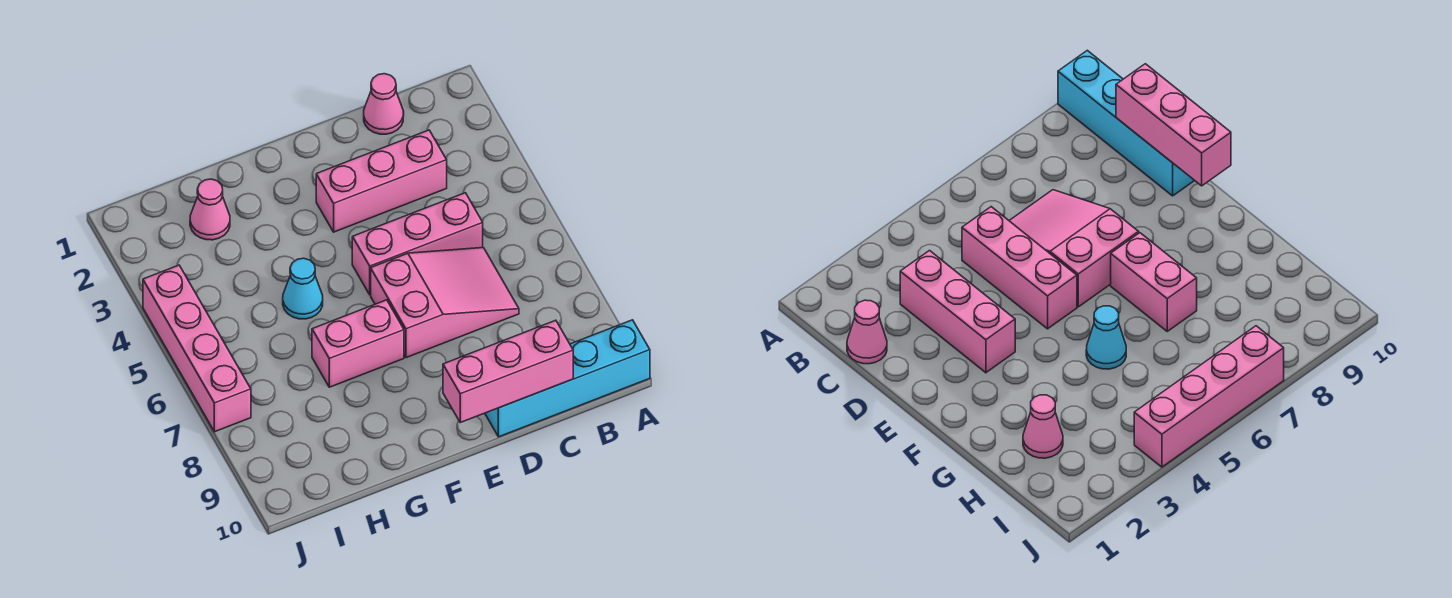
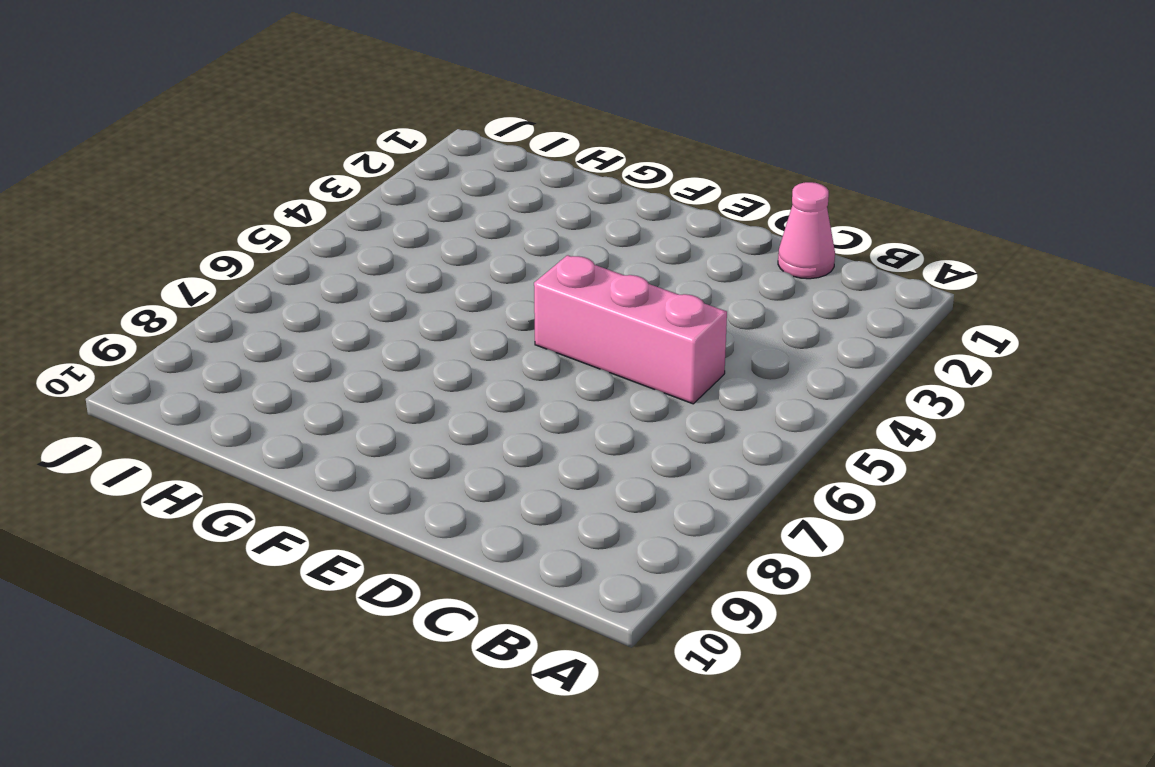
none -> cyan brick A10:D10 level 1
none -> pink brick C3:E3 level 1

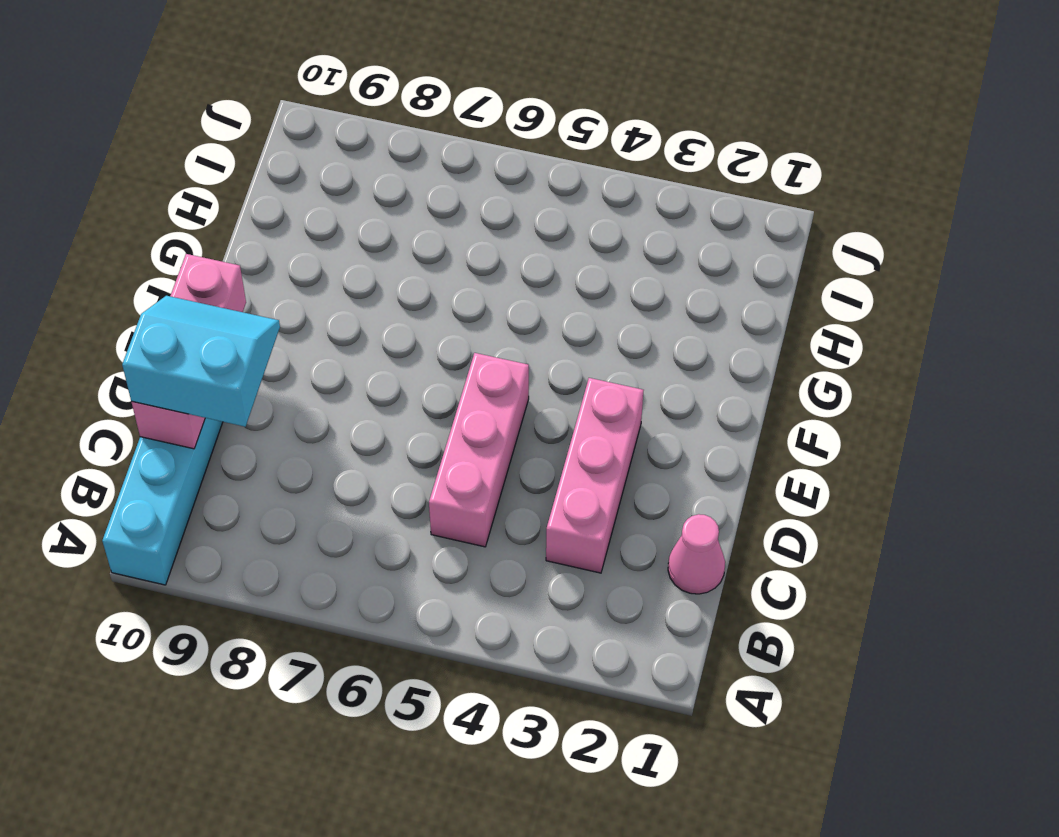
cyan slope C9:D10 level 3 top C -> none
none -> pink slope C6:E7 level 1 top E
none -> pink brick F7:G7 level 1

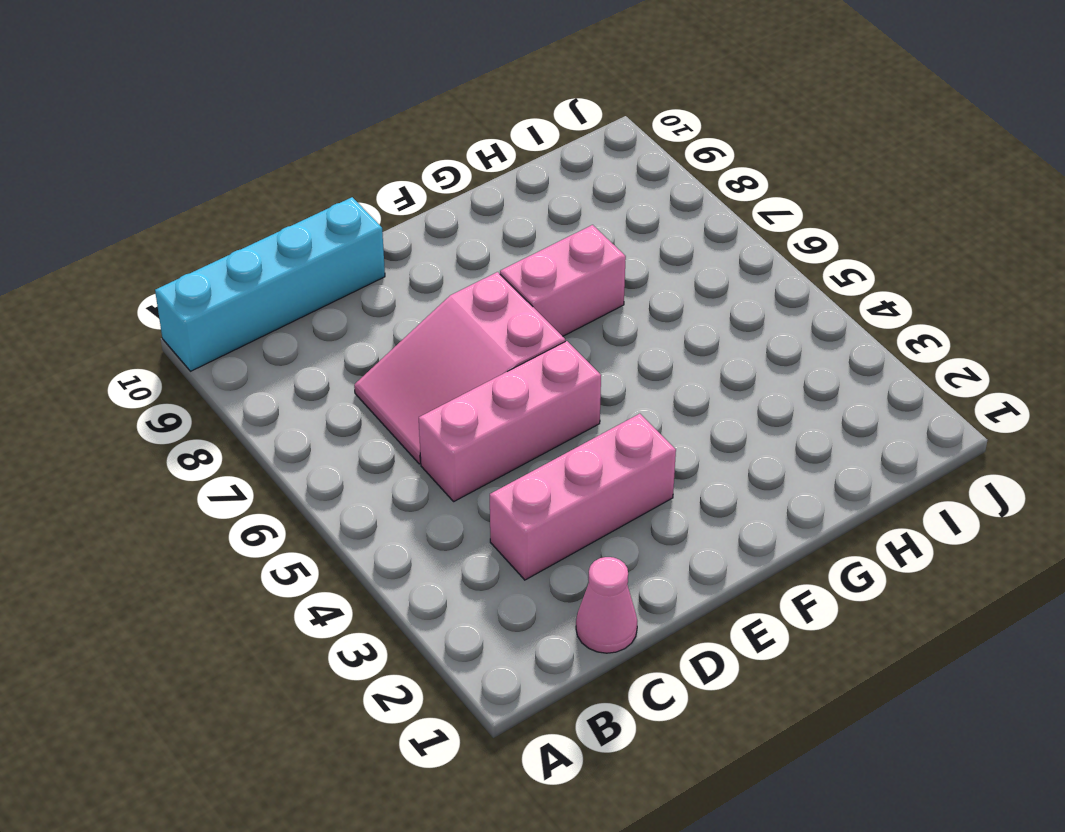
none -> cyan cone G5 level 1
none -> pink cone H2 level 1

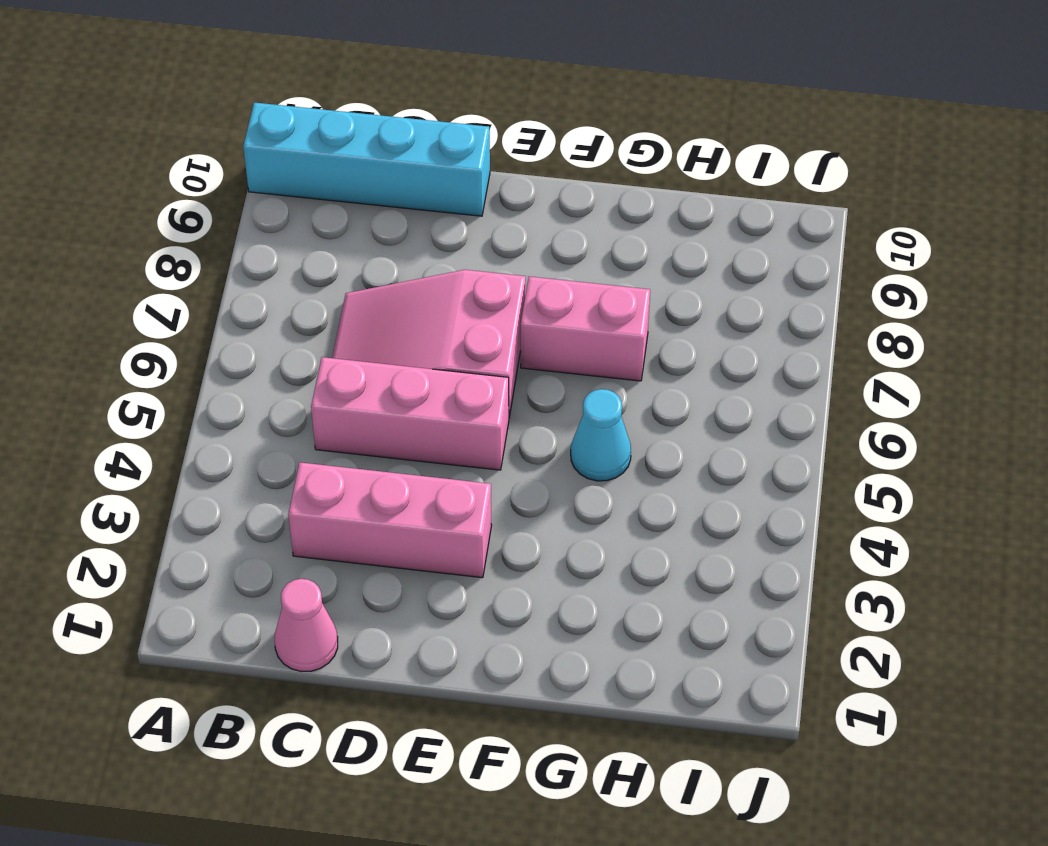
none -> pink cone H2 level 1
none -> pink brick J4:J7 level 1

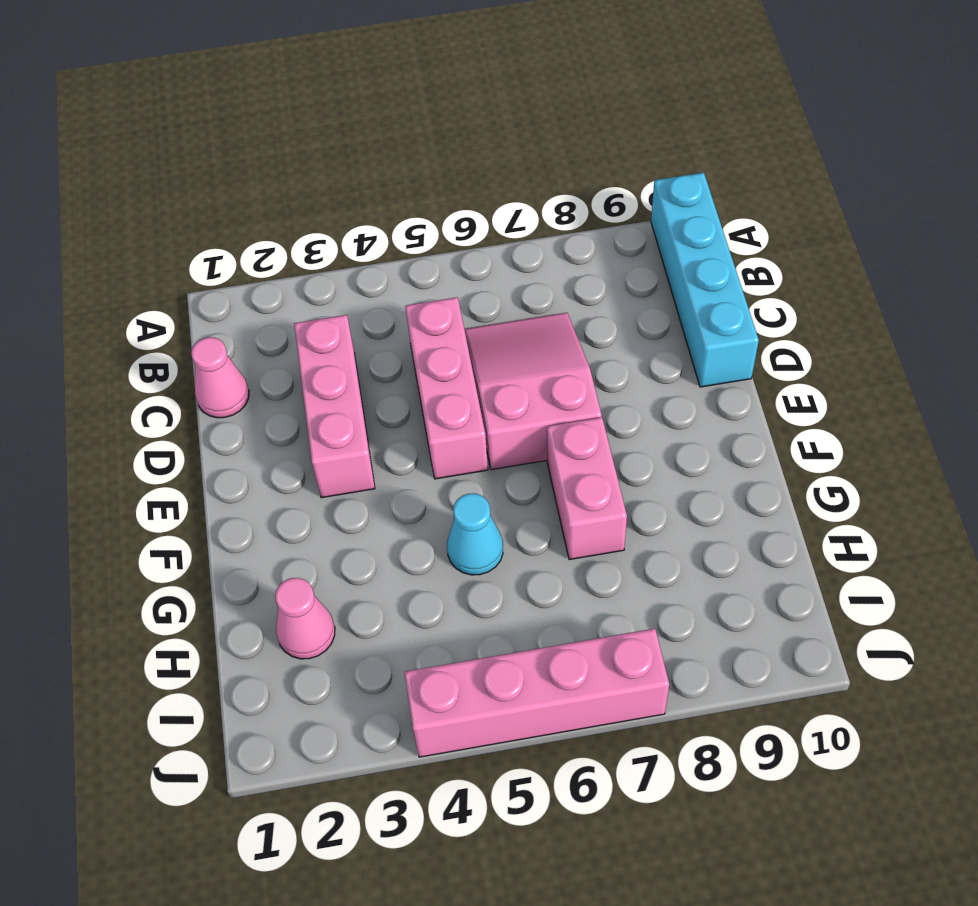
none -> pink brick C10:E10 level 2

